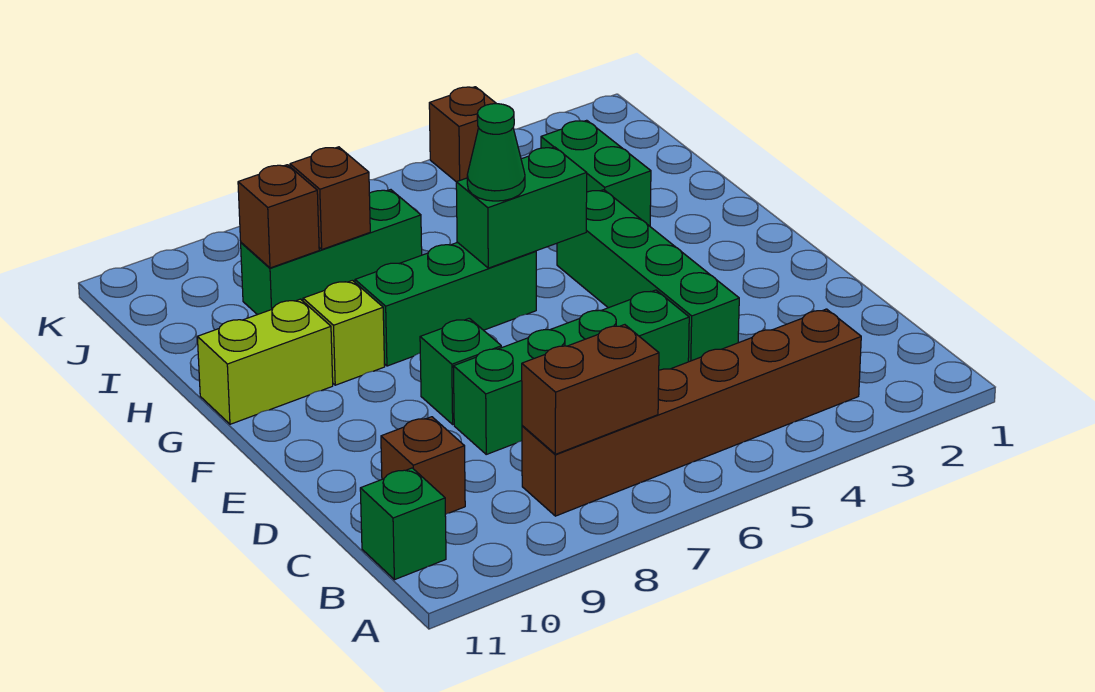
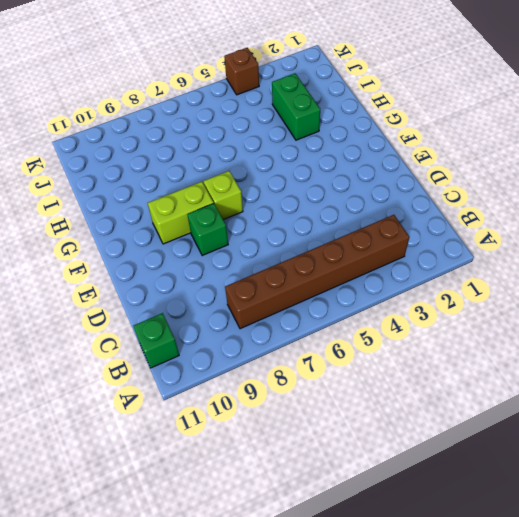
lime brick F7 level 1 -> lime brick G9 level 1
lime brick F8:F9 level 1 -> lime brick G10:G11 level 1
none -> brown brick C10 level 1
none -> green brick D4:G4 level 1
none -> green brick D5:D8 level 1

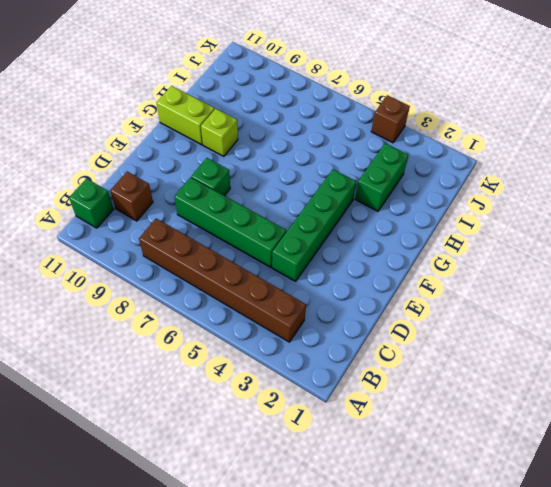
none -> green brick G6:G8 level 1
none -> green brick I7:I9 level 1
none -> brown brick B7:B8 level 2

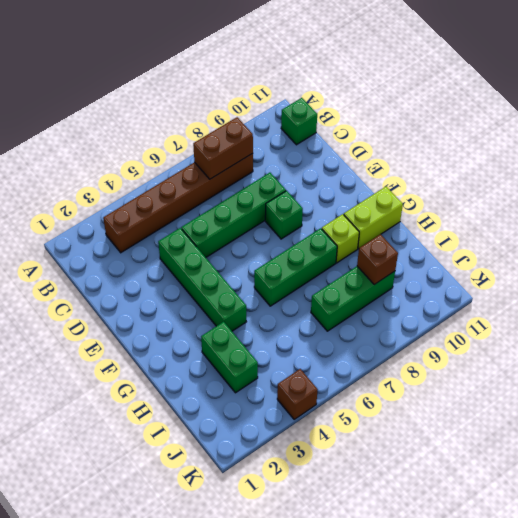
none -> brown brick C10 level 1
none -> green brick G5:G6 level 2
none -> brown brick I8 level 2

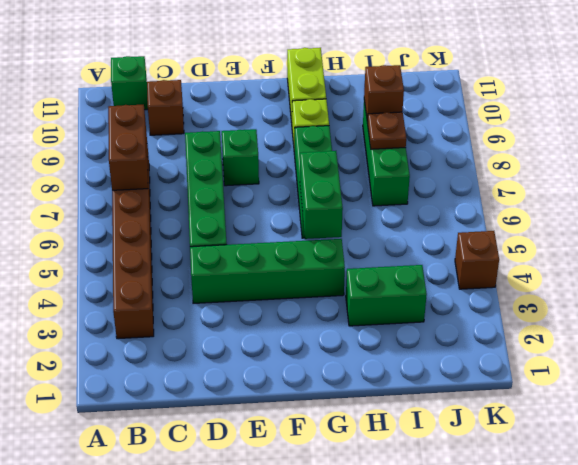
brown plate I8 level 2 -> brown brick I8 level 2
none -> green cone G6 level 3

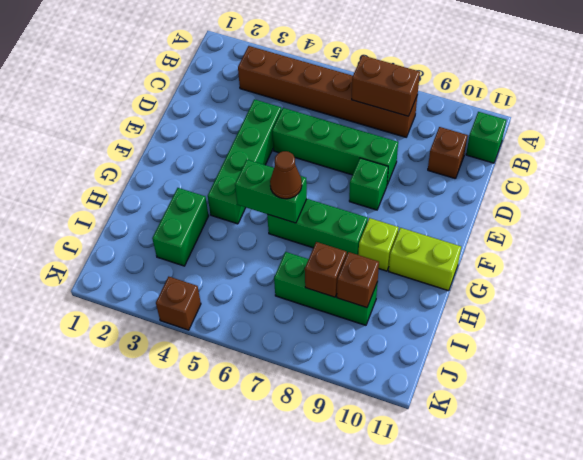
brown cone G6 level 3 -> green cone G6 level 3

